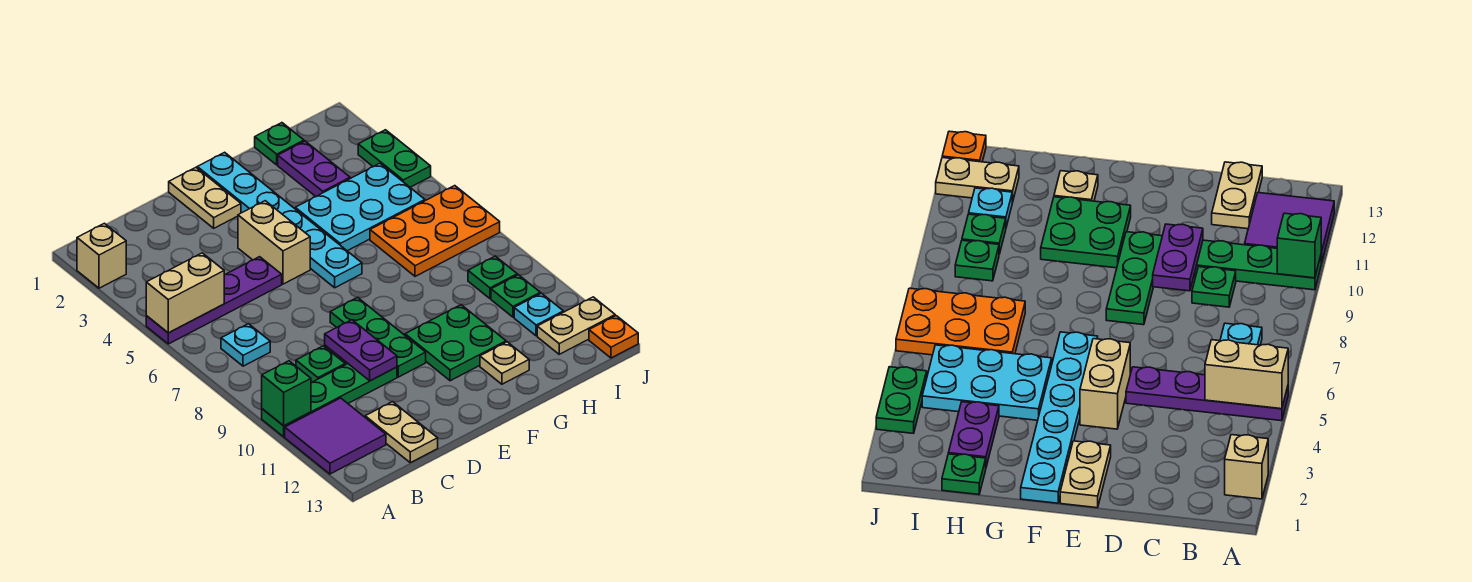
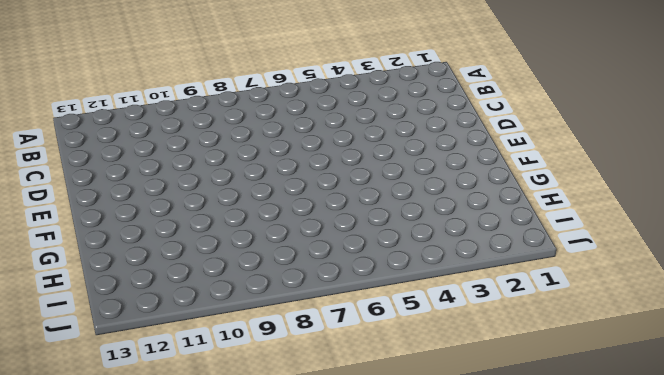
none -> tan brick A2 level 1
none -> purple plate A5:D5 level 1
none -> green plate A10:D10 level 1

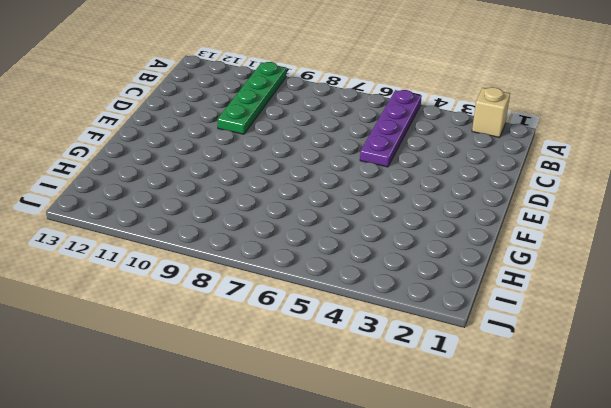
none -> purple tile A11:B12 level 1
none -> cyan plate B7 level 1
none -> green plate C9 level 1

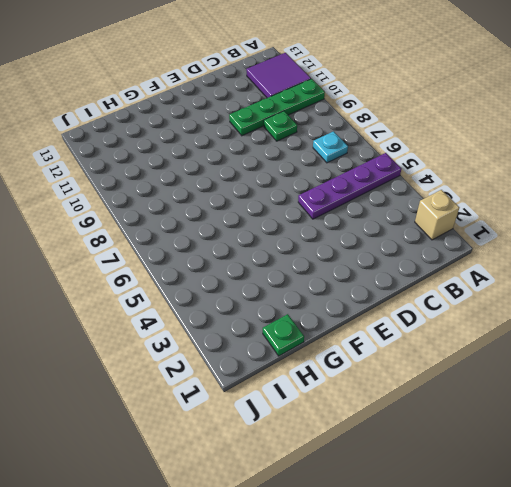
none -> tan plate C12:C13 level 1
none -> tan plate E1:E2 level 1
none -> tan brick E4:E5 level 1

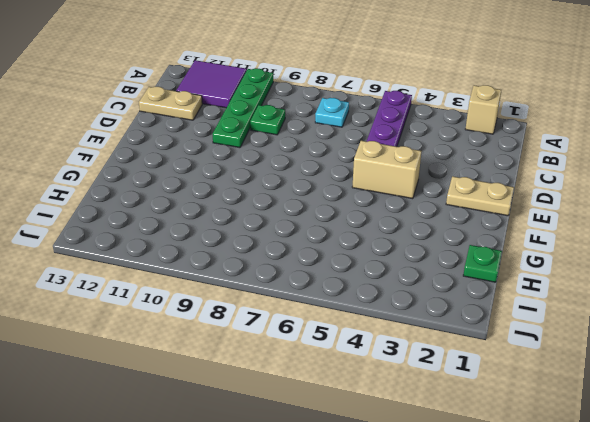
none -> green plate E8:E10 level 1
none -> cyan plate F1:F6 level 1
none -> green plate F10:G11 level 1

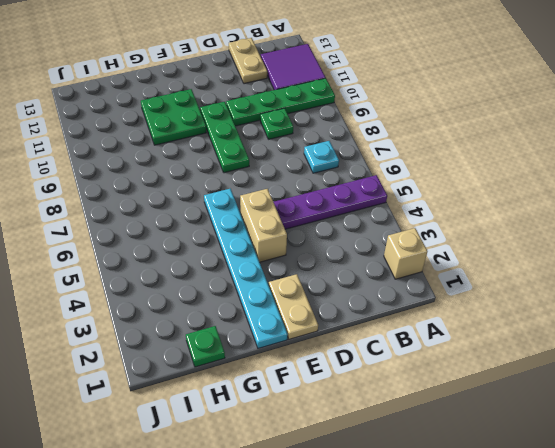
none -> cyan plate G4:I5 level 1
none -> tan plate G12 level 1
none -> purple plate H2:H3 level 1

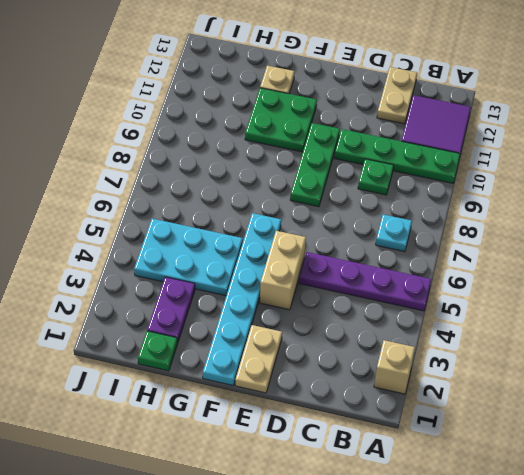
none -> orange plate H6:J7 level 1
none -> green plate I9 level 1
none -> green plate I10 level 1

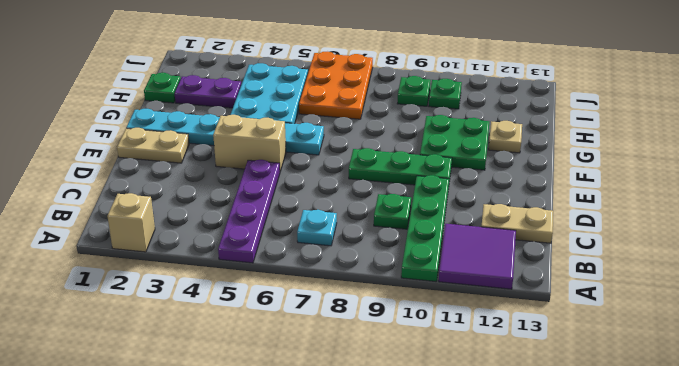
none -> cyan plate I11 level 1
none -> tan plate I12:J12 level 1
none -> green plate J3:J4 level 1

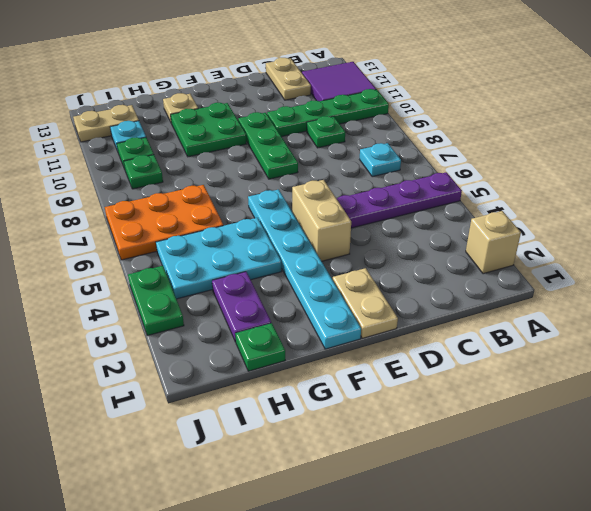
none -> orange plate J13 level 1
none -> tan brick A5:B5 level 2
none -> green brick A10 level 2

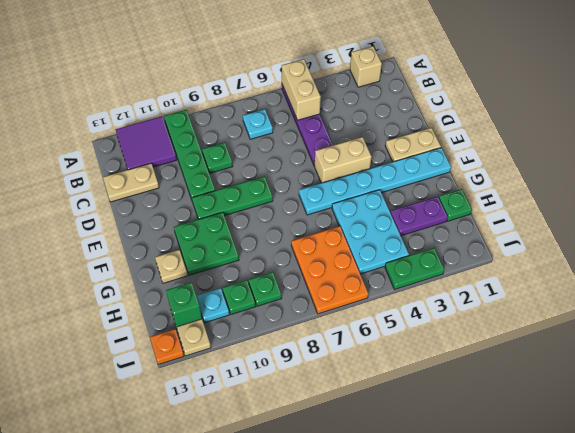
green brick I12 level 2 -> green brick A10 level 2
none -> purple plate D9:D10 level 2

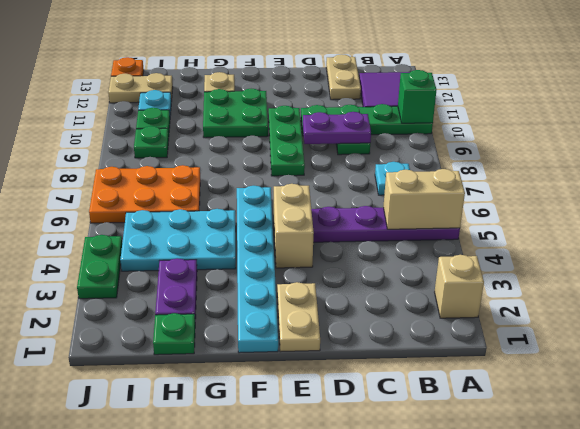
purple plate C9:D9 level 2 -> purple plate D9:D10 level 2

